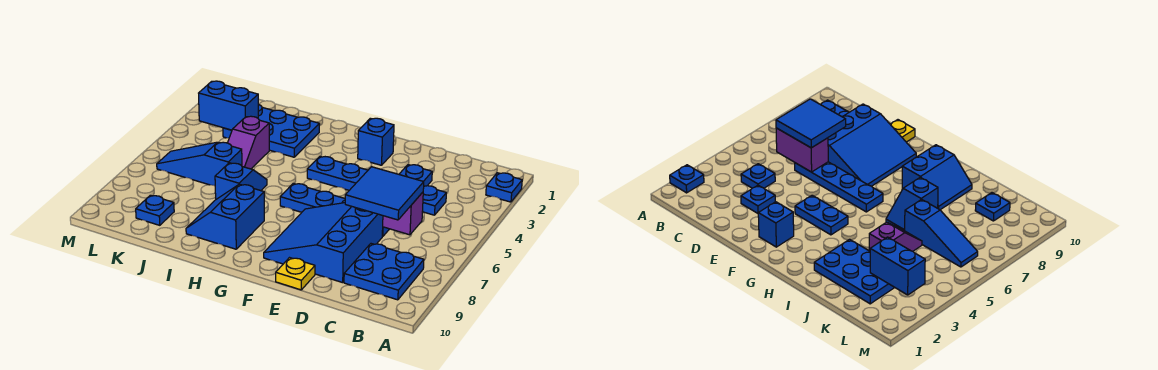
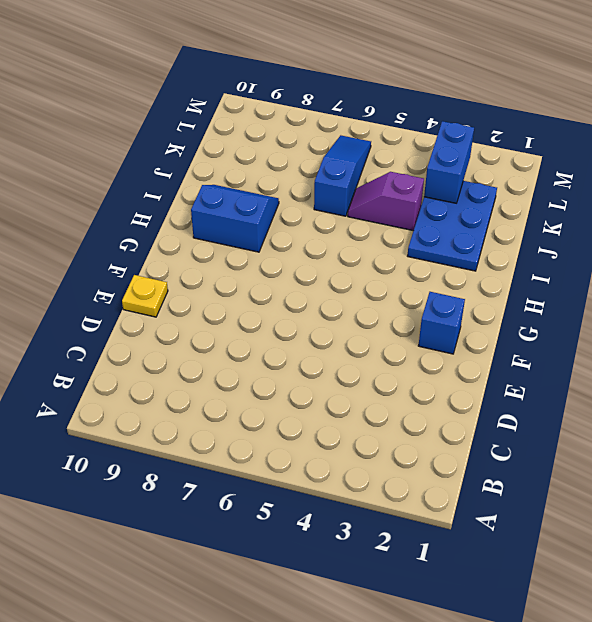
none -> blue plate A2 level 1
none -> blue plate B8:C9 level 1
none -> blue plate C4 level 1

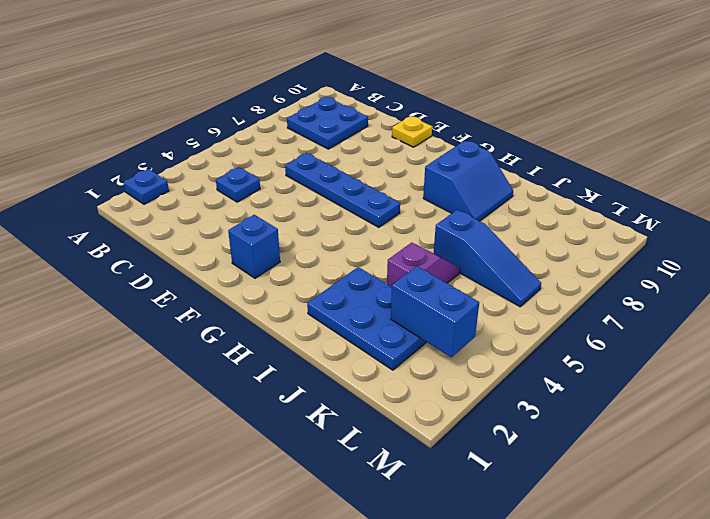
none -> blue plate D3 level 1
none -> blue slope D7:F9 level 1 top D
none -> blue plate F4:G4 level 1

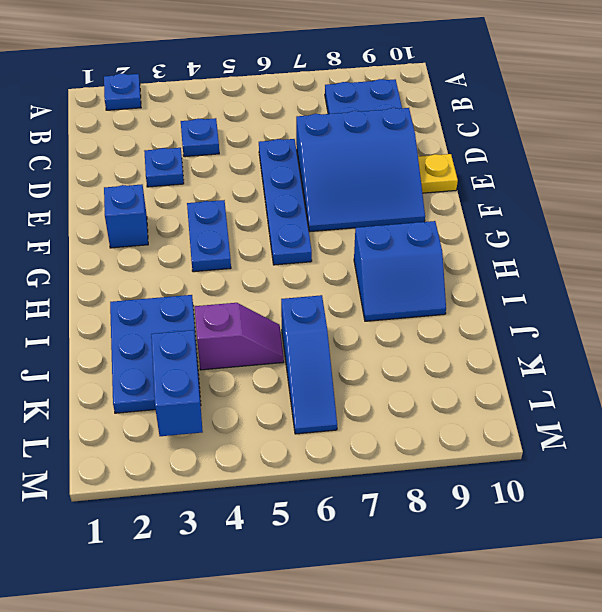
none -> blue slope I6:I7 level 1 top 7
none -> blue plate K9 level 1
none -> purple brick C6:D6 level 2

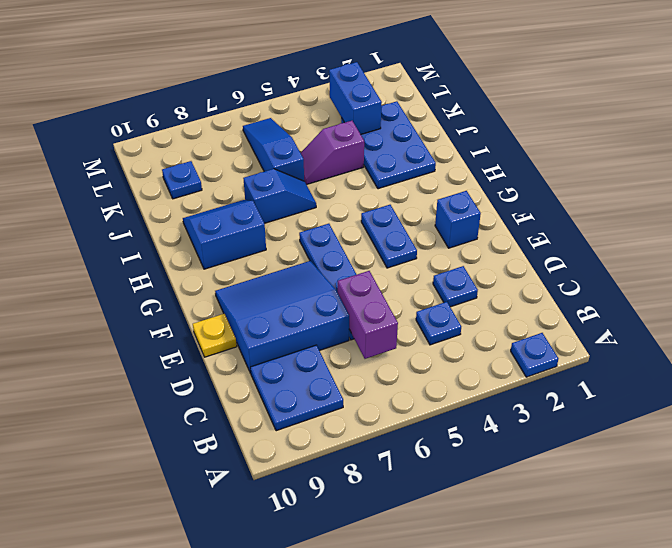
none -> blue tile C6:D7 level 3

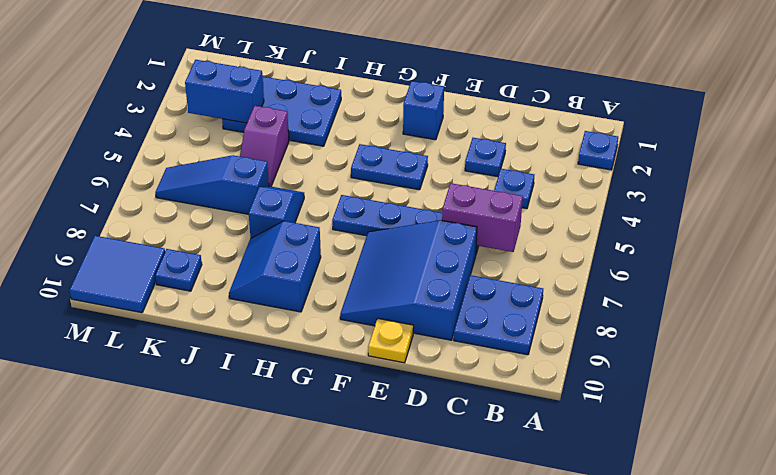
blue tile L9:M10 level 1 -> blue tile C6:D7 level 3

